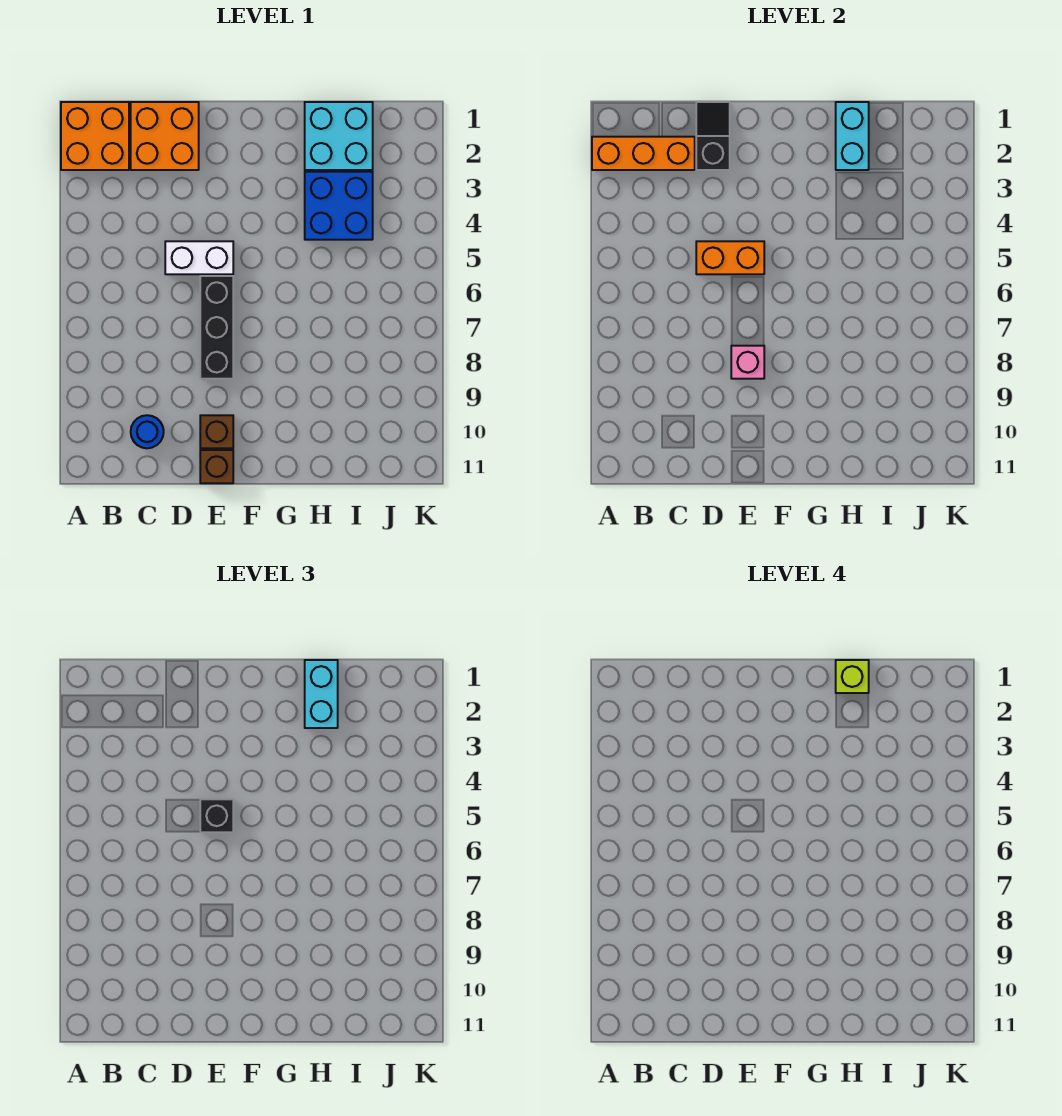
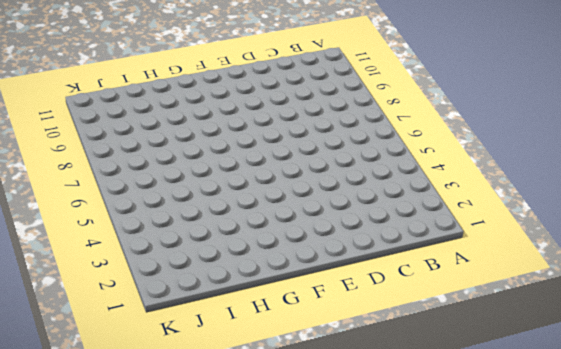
none -> orange brick A1:B2 level 1
none -> orange brick C1:D2 level 1
none -> blue round brick C10 level 1

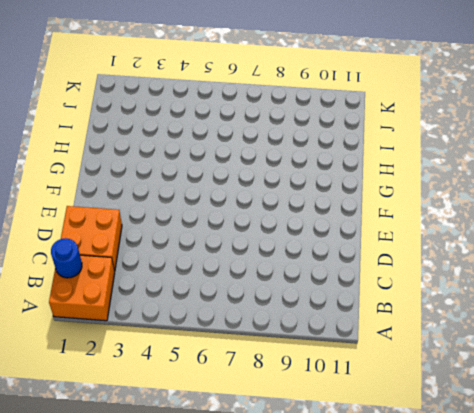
blue round brick B1 level 2 -> blue round brick C10 level 1
none -> white brick D5:E5 level 1
none -> black brick E6:E8 level 1
none -> brown brick E10 level 1

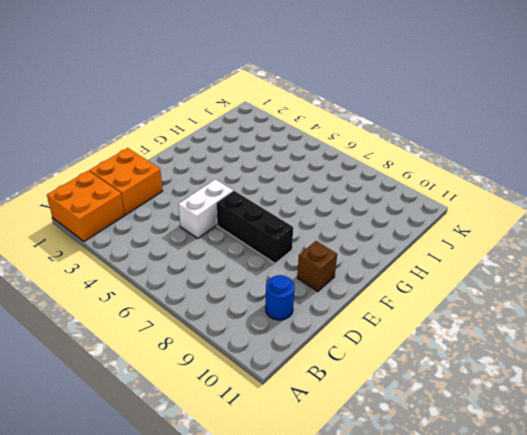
none -> brown brick E11 level 1
none -> cyan brick H1:I2 level 1
none -> blue brick H3:I4 level 1

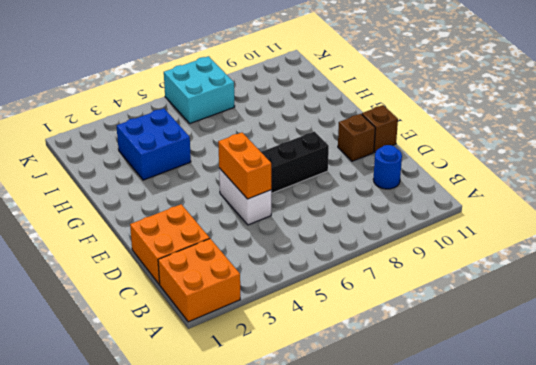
cyan brick J6:K7 level 1 -> cyan brick H1:I2 level 1
none -> orange brick A2:C2 level 2
none -> black slope D1:D2 level 2 top 2
none -> pink brick E8 level 2

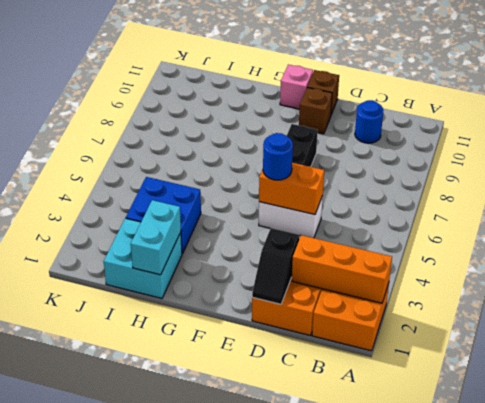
blue round brick E5 level 3 -> black brick E5 level 3
pink brick F11 level 1 -> pink brick E8 level 2
none -> cyan brick H1:H2 level 3
none -> lime brick H1 level 4

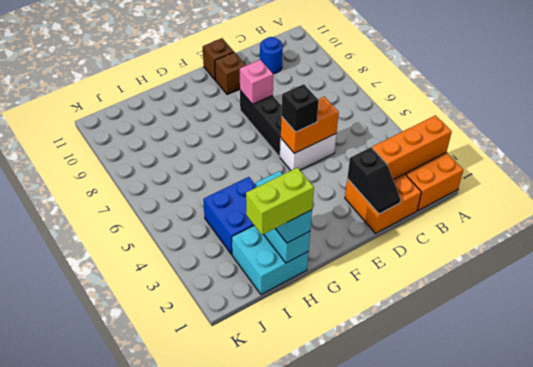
lime brick H1:I1 level 4 -> lime brick H1 level 4

